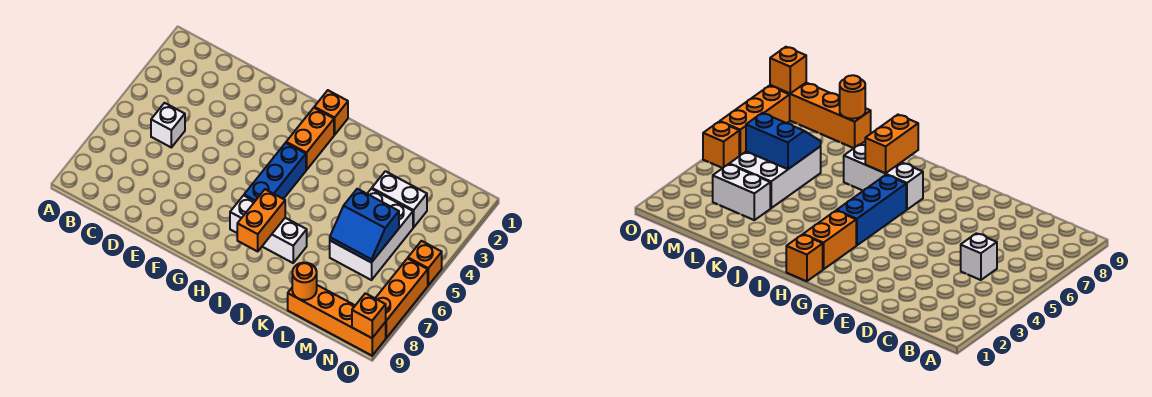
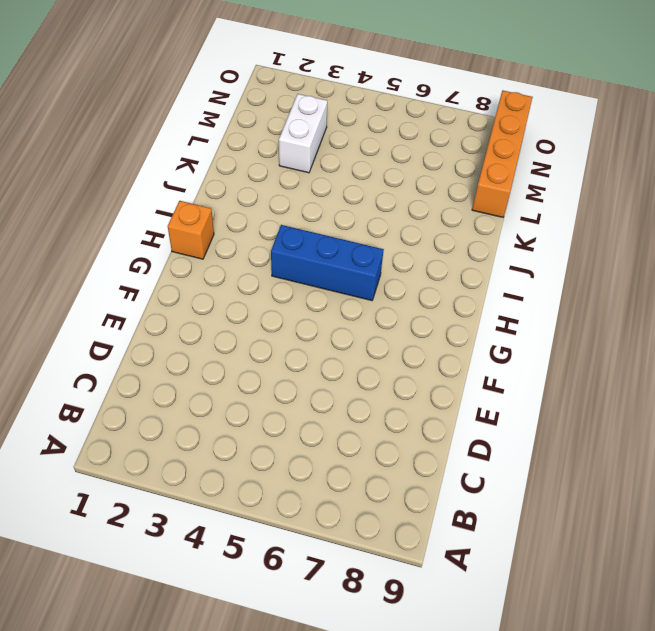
none -> white brick C5 level 1
none -> orange brick H2:H3 level 1
none -> white brick H7:J7 level 1

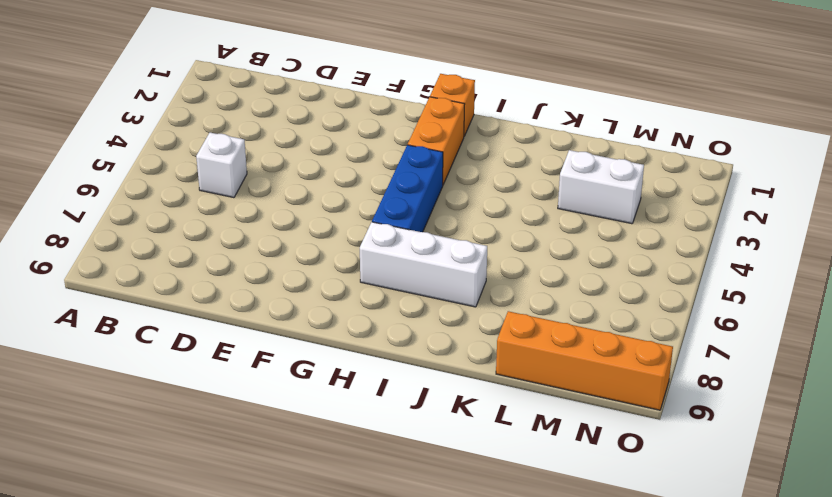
none -> white brick L4:M6 level 1
none -> orange brick O5 level 1
none -> orange brick O6:O8 level 1

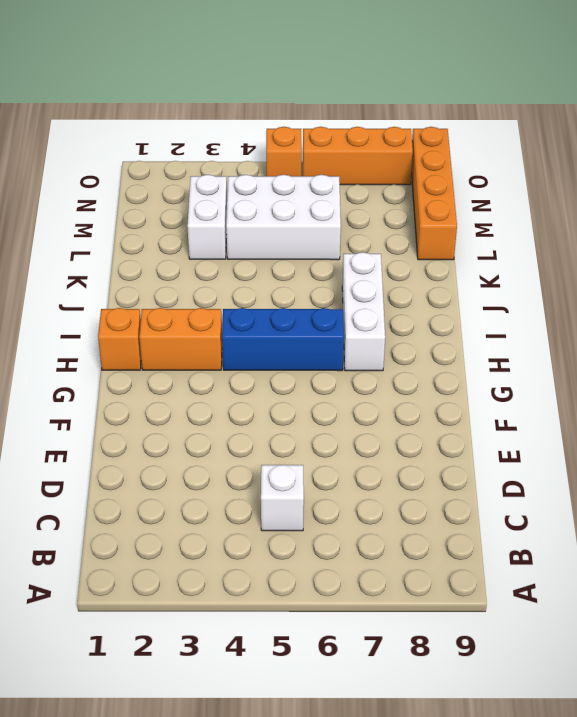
none -> orange brick I7:I8 level 2
none -> blue slope L5:M6 level 2 top 5
none -> orange round brick L9 level 2

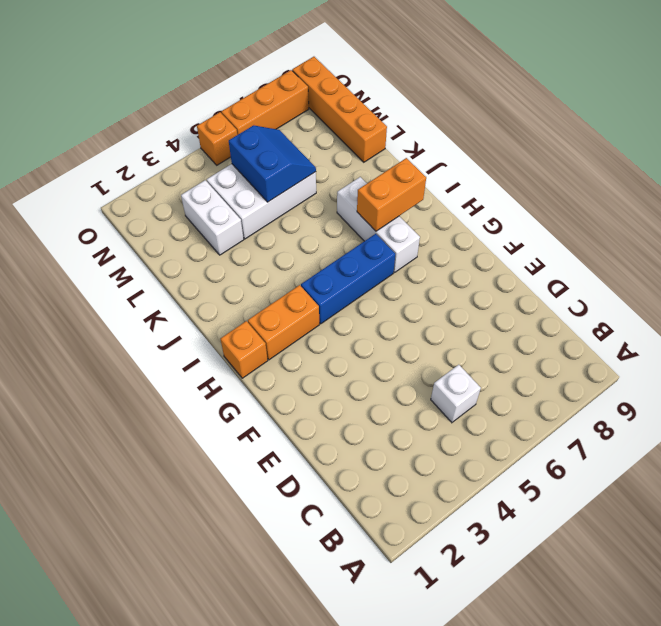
none -> orange round brick L9 level 2
none -> orange brick O9 level 2

